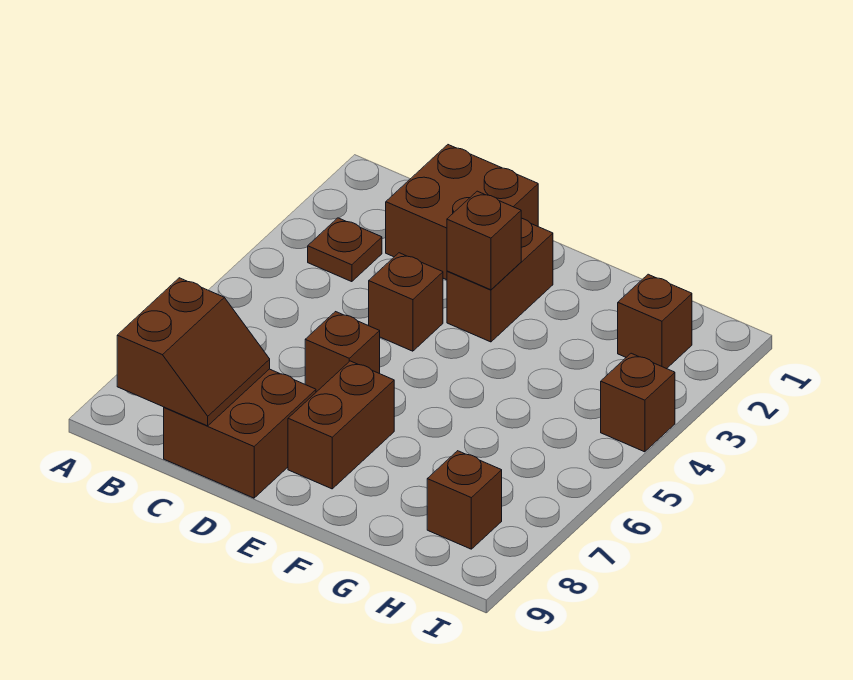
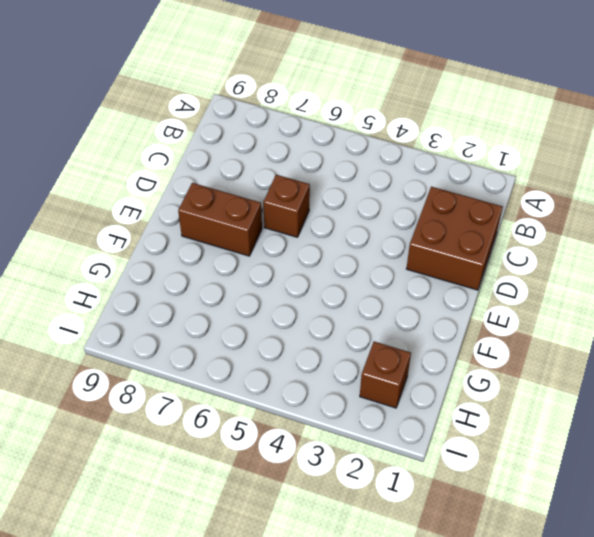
none -> brown plate B3 level 1
none -> brown brick C8:D9 level 1
none -> brown brick D4 level 1

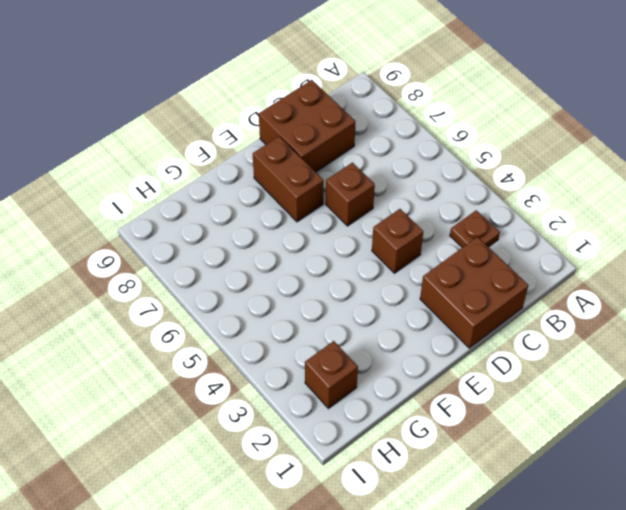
none -> brown brick E2:E3 level 1
none -> brown brick H8 level 1
none -> brown brick I4 level 1

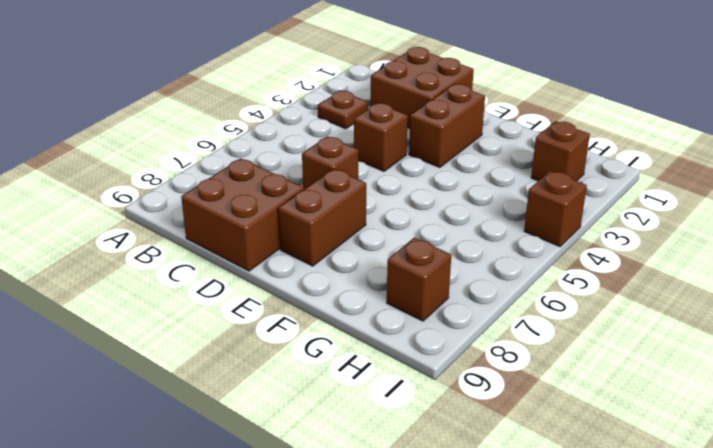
none -> brown slope B8:C9 level 2 top B
none -> brown brick E3 level 2

